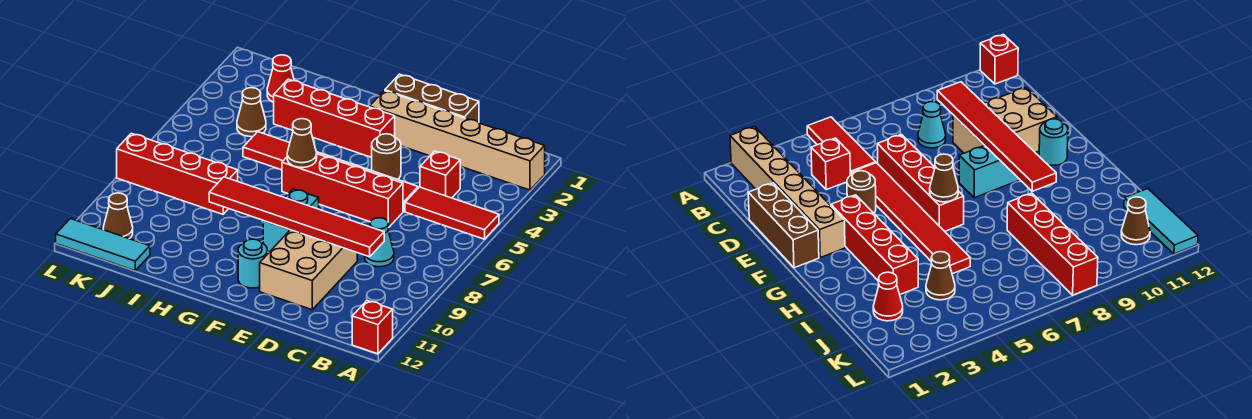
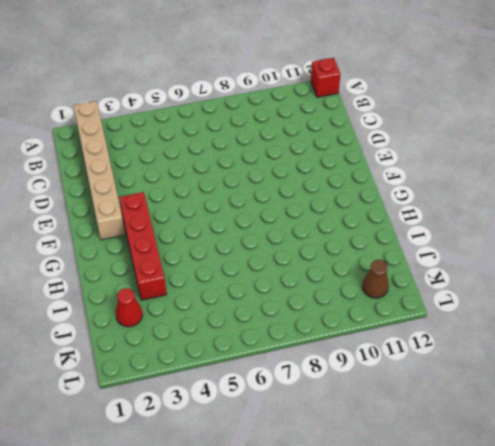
none -> red tile A5:C5 level 1
none -> red brick C4 level 1
none -> cyan cone C8 level 1

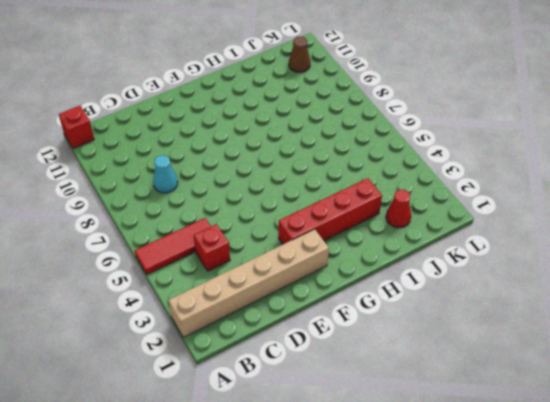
none -> brown brick D1:F1 level 1
none -> red tile D5:I5 level 1
none -> red brick D6:G6 level 1

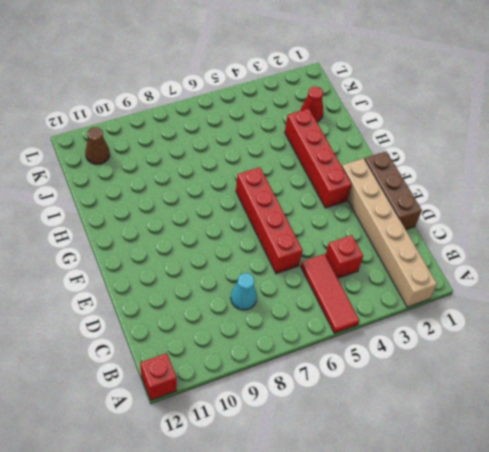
none -> red tile D5:I5 level 1
none -> tan brick D9:E11 level 1
none -> brown round brick E4 level 1

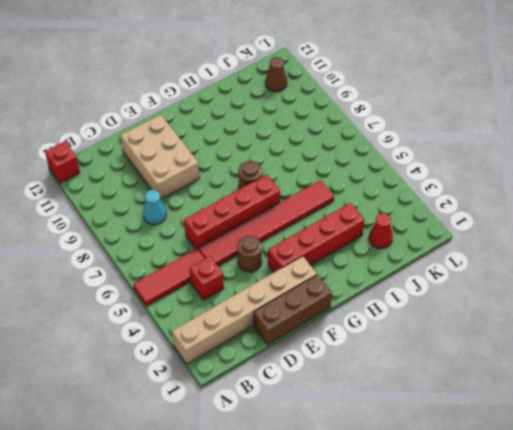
brown round brick G7 level 1 -> none
none -> cyan brick F8:F9 level 1
none -> cyan round brick F11 level 1
none -> red brick I8:L8 level 1

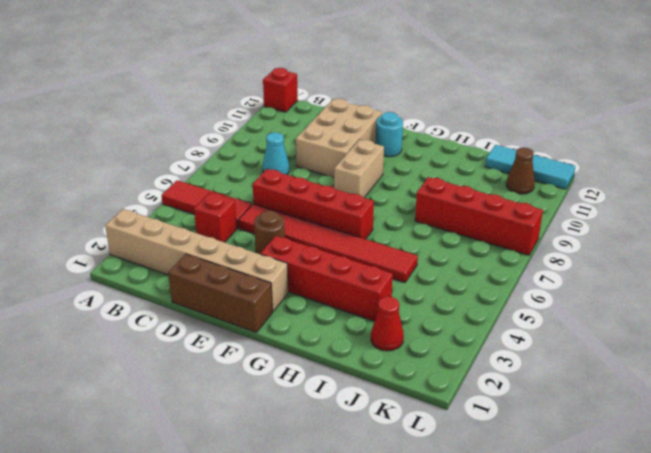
tan brick F8:F9 level 1 -> cyan brick F8:F9 level 1
none -> brown cone J4 level 1
none -> red tile C9:H9 level 2
none -> brown cone G6 level 2

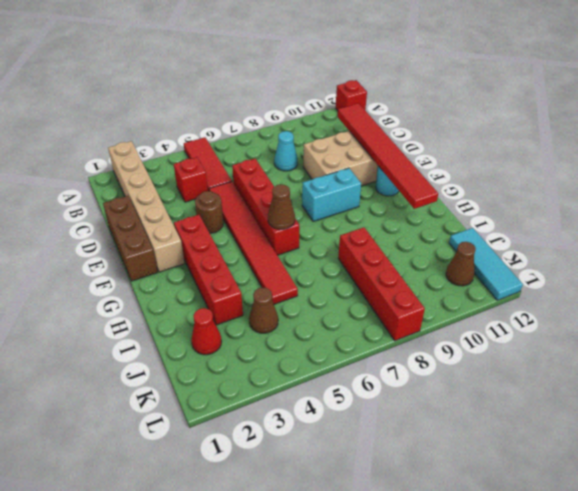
red tile C11:H11 level 2 -> red tile C9:H9 level 2

